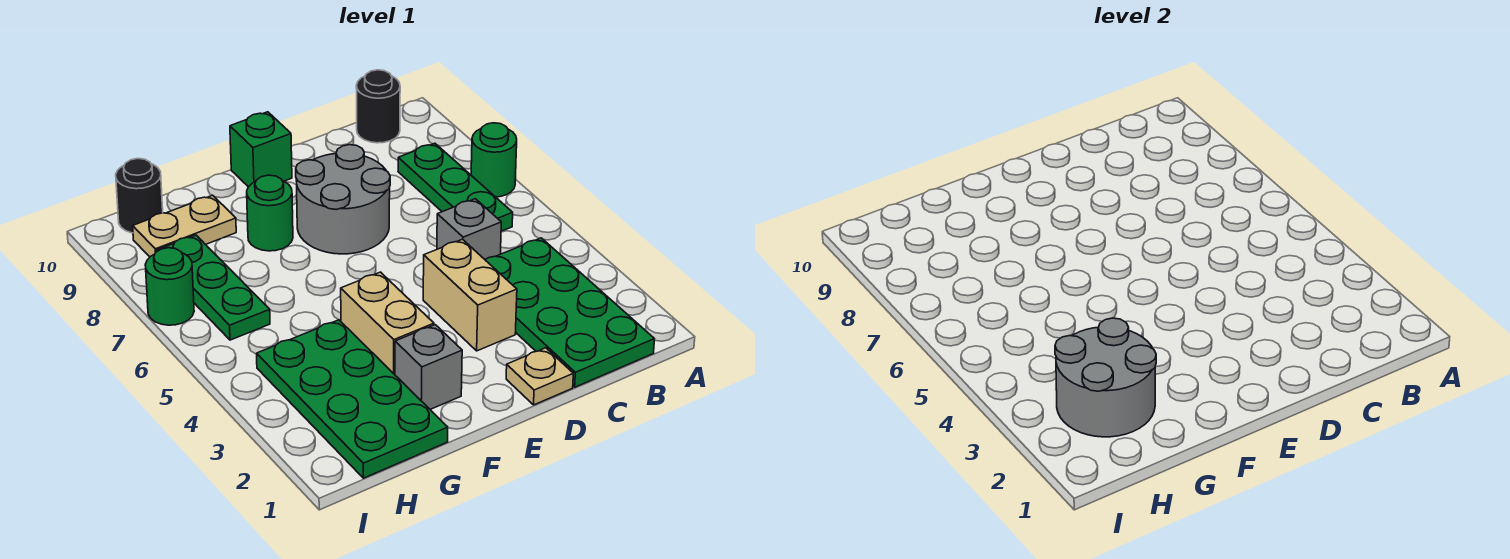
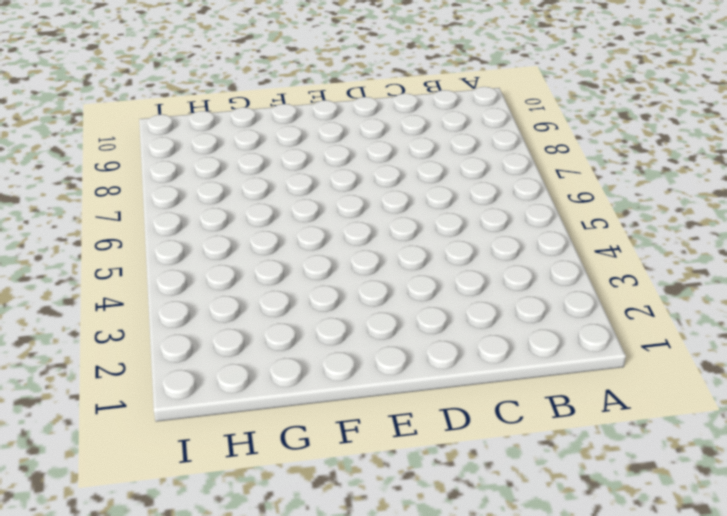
none -> green round brick A7 level 1
none -> green plate B1:C4 level 1
none -> green plate B6:B8 level 1

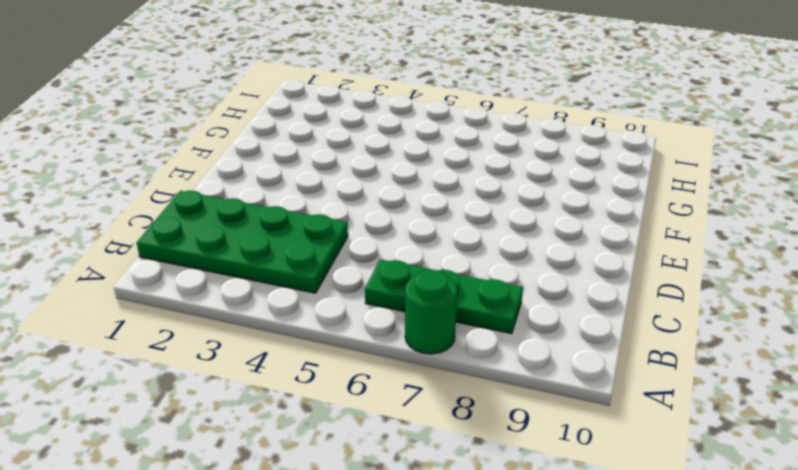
none -> black round brick B10 level 1
none -> grey brick C5 level 1
none -> tan plate D1 level 1

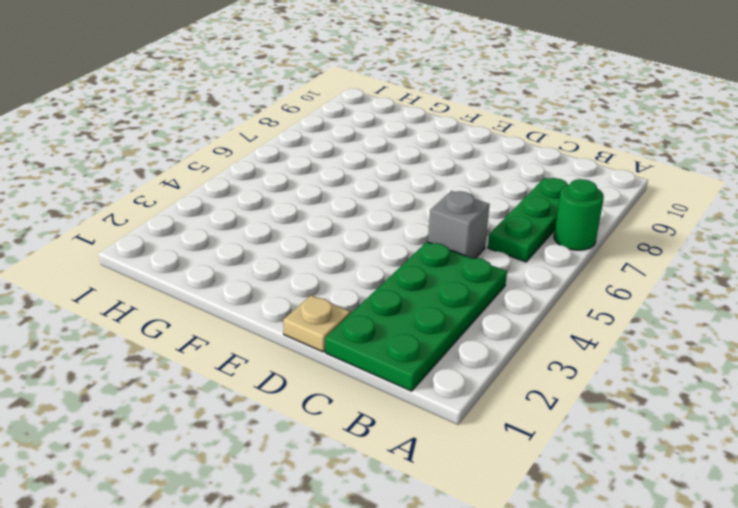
none -> black round brick B10 level 1
none -> tan brick D3:D4 level 1
none -> grey round brick D7:E8 level 1

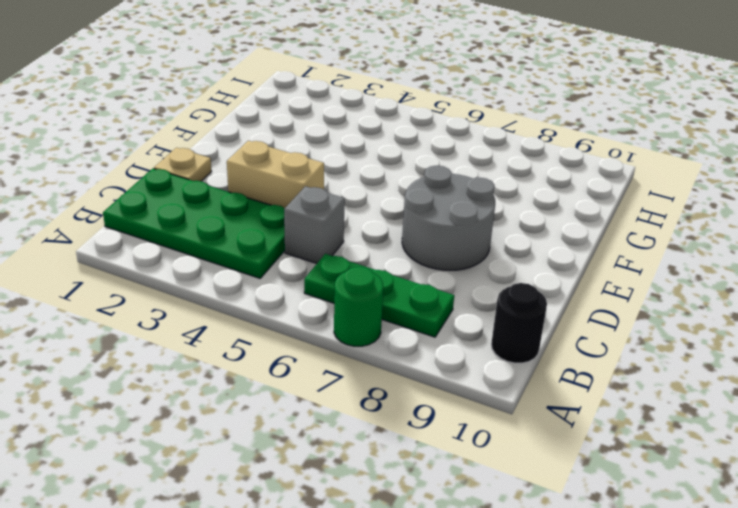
none -> green brick E10 level 1
none -> grey brick F2 level 1
none -> tan brick F3:F4 level 1

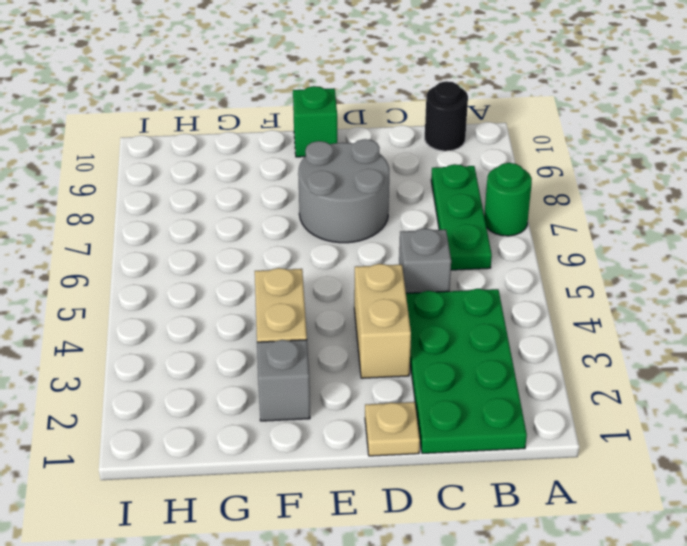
none -> green round brick F8 level 1
none -> green plate G1:H4 level 1
none -> tan plate G9:H9 level 1

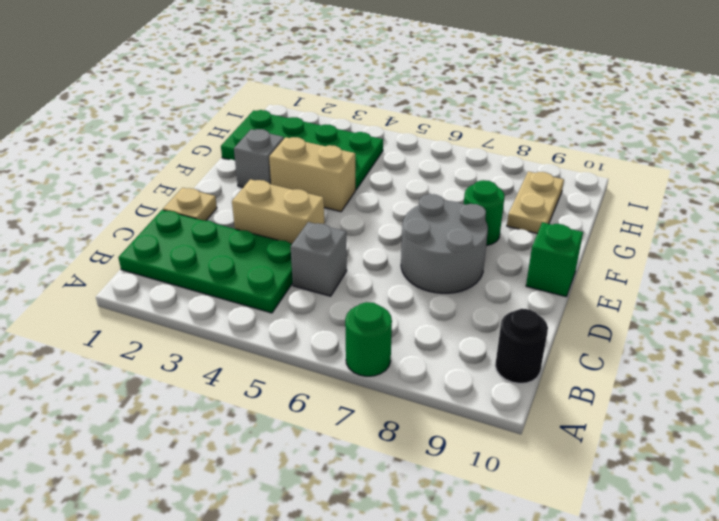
none -> green plate B6:B8 level 1
none -> green plate H6:H8 level 1
none -> black round brick H10 level 1

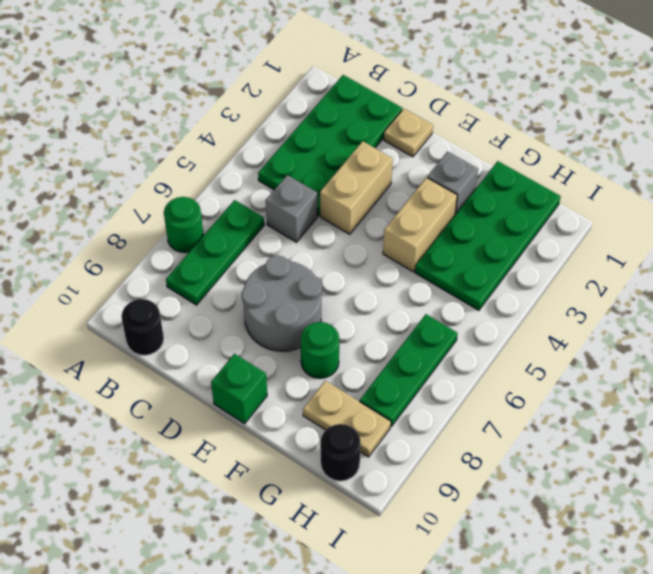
none -> green round brick I7 level 1
none -> grey round brick G2:H3 level 2

